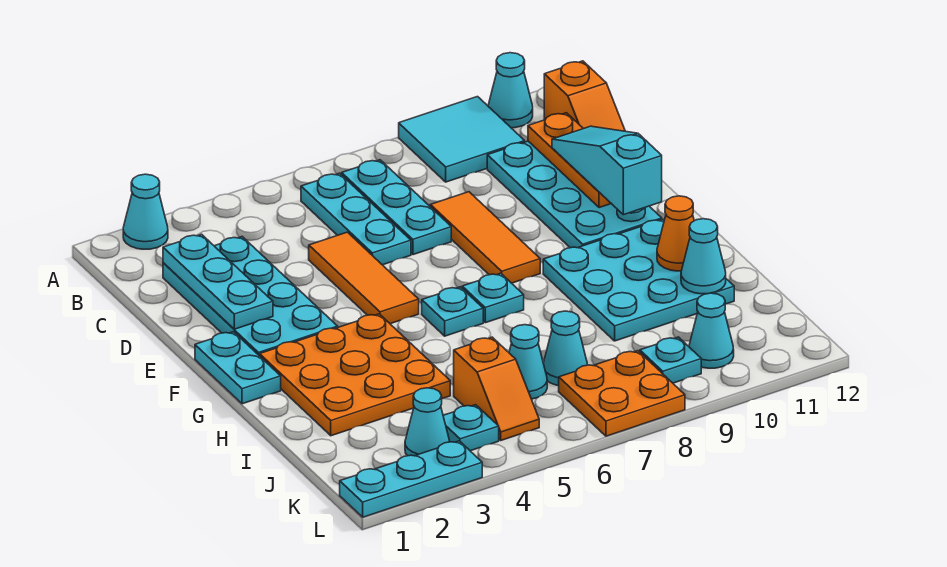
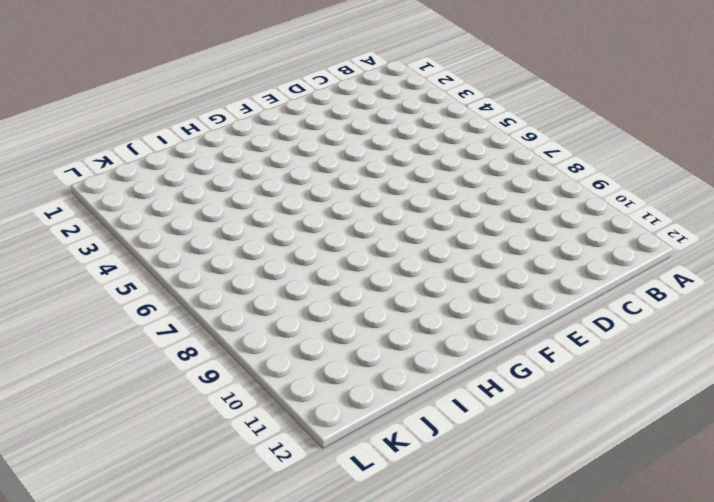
none -> cyan cone A2 level 1
none -> cyan tile A9:B10 level 1
none -> cyan cone A11 level 1

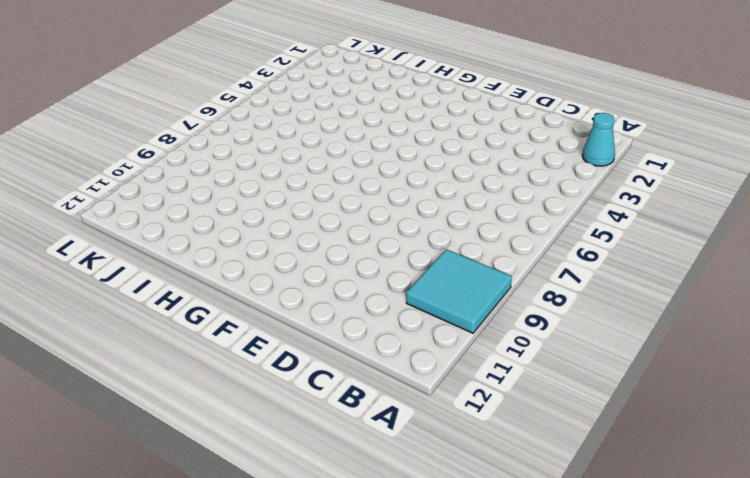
none -> cyan cone A11 level 1
none -> cyan plate B6:D6 level 1
none -> cyan plate B7:D7 level 1

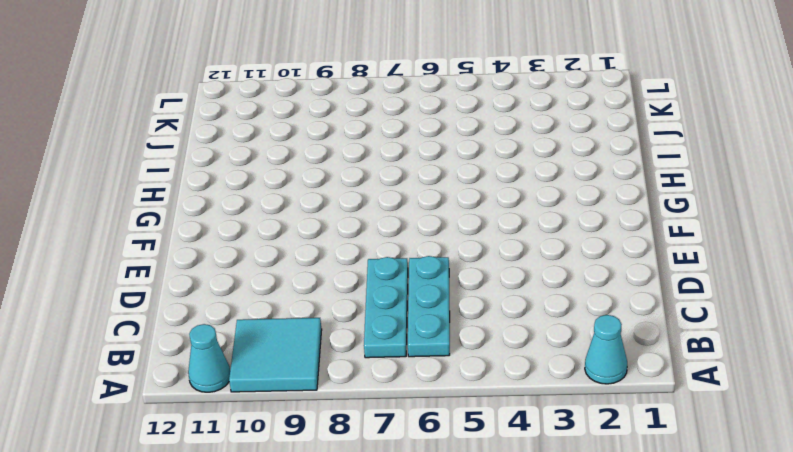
none -> orange slope B12:C12 level 1 top B
none -> cyan plate C2:F3 level 1
none -> cyan plate C10:F11 level 1

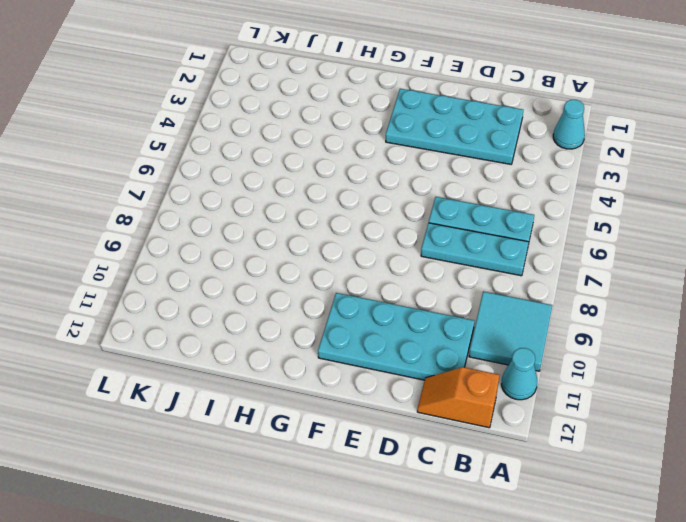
none -> orange tile D5:F5 level 1
none -> orange tile D8:F8 level 1
none -> cyan plate F1:G1 level 1

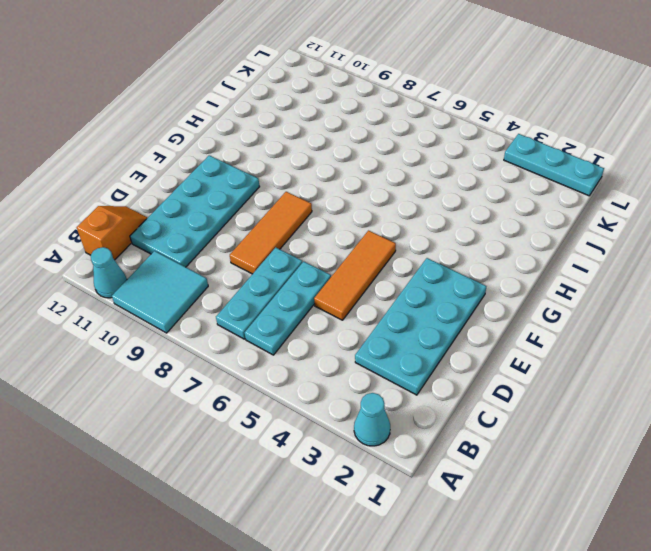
none -> cyan plate F1:G1 level 1
none -> orange plate G2:I4 level 1
none -> cyan plate G6 level 1

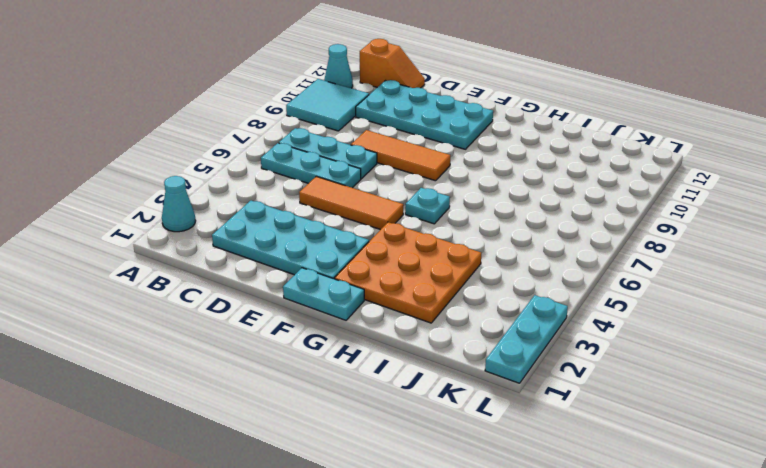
none -> cyan plate G7 level 1
none -> cyan plate G9:I11 level 1
none -> orange slope J5:K5 level 1 top J

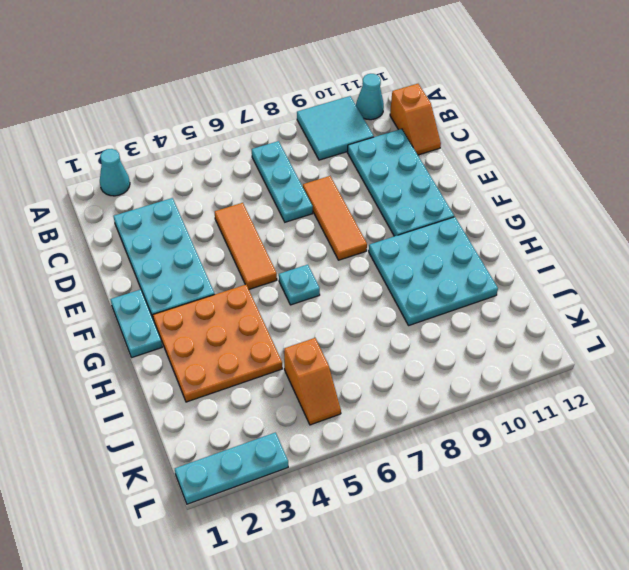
none -> cyan plate B6:D6 level 1
none -> cyan plate G7 level 1
none -> cyan cone J6 level 1

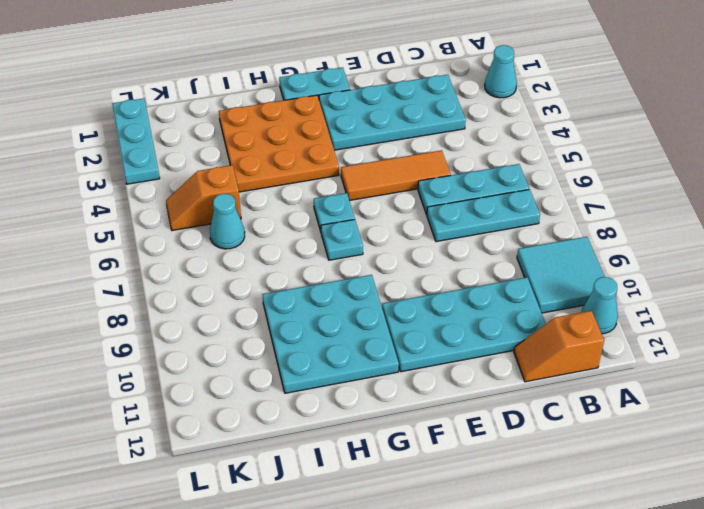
none -> orange tile D8:F8 level 1
none -> cyan cone J7 level 1
none -> cyan cone K3 level 1

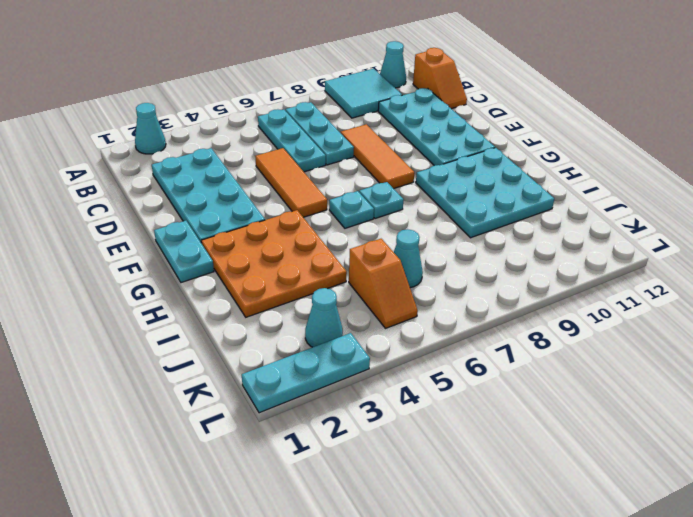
none -> cyan cone J7 level 1
none -> cyan plate K4 level 1
none -> orange plate K7:L8 level 1

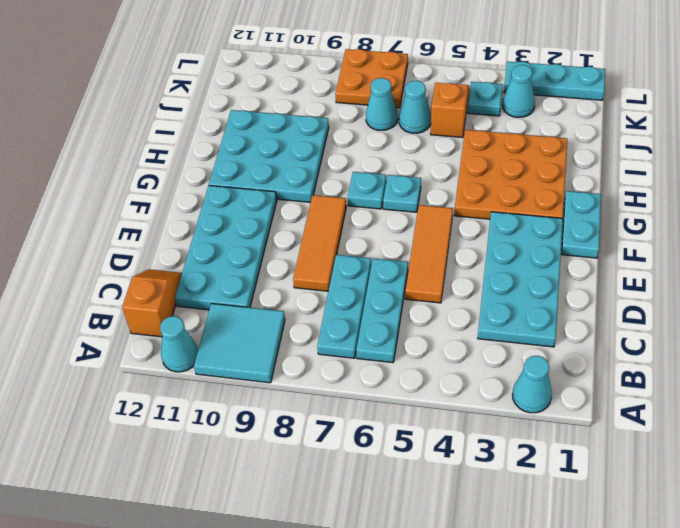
none -> cyan plate K9 level 1
none -> cyan cone K10 level 1
none -> cyan plate C2:E2 level 2

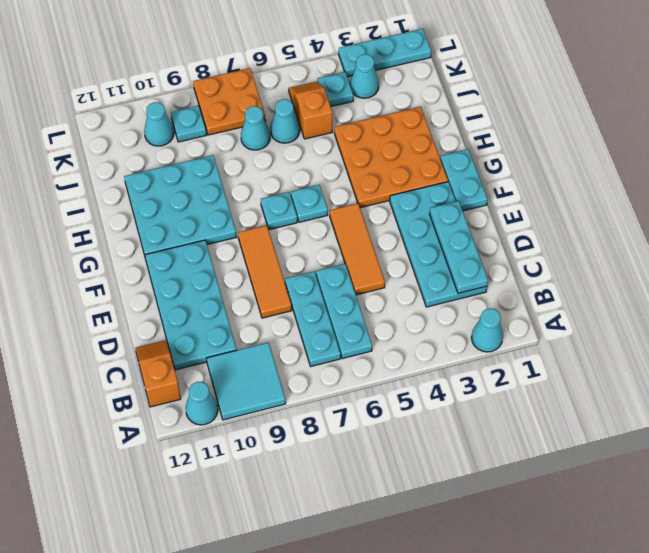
none -> orange plate C11:E11 level 2
none -> orange cone H11 level 2
none -> cyan cone I11 level 2

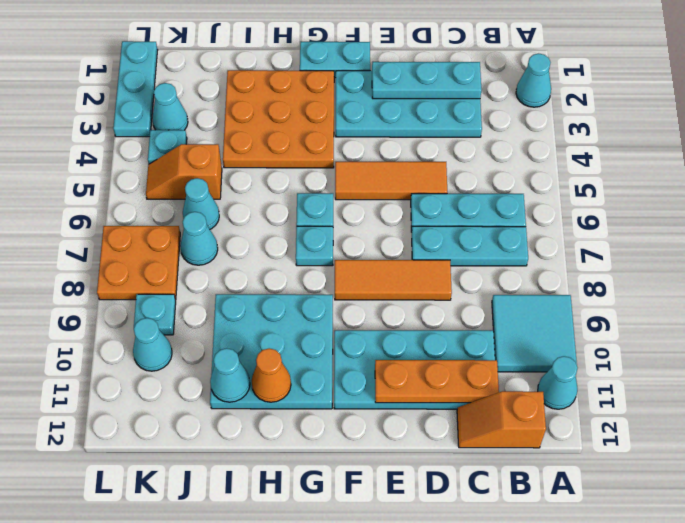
none -> cyan slope D11:F11 level 3 top F

